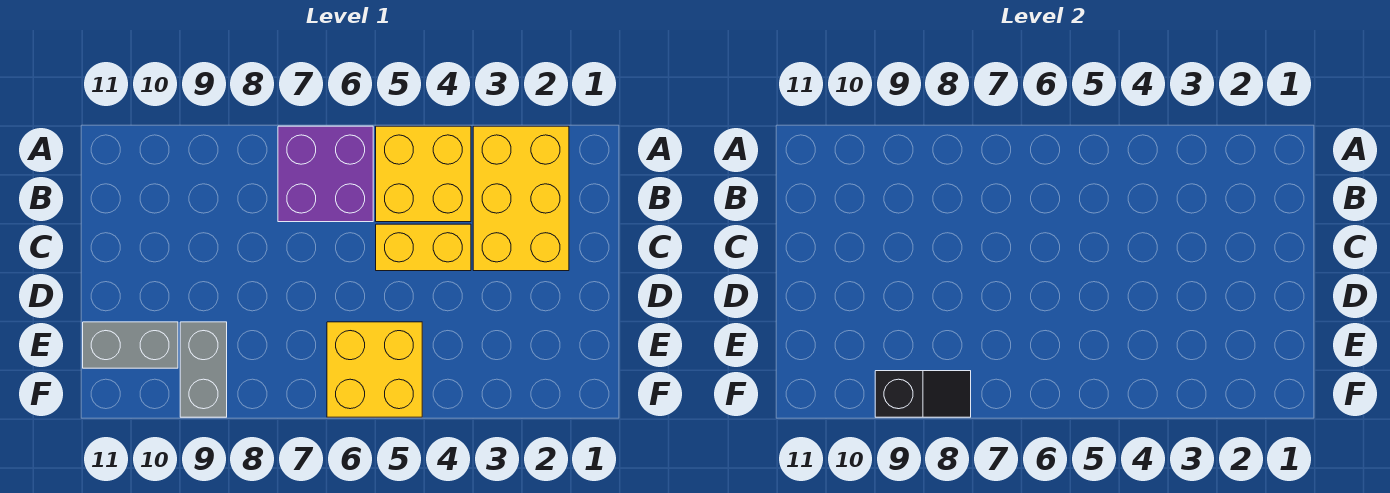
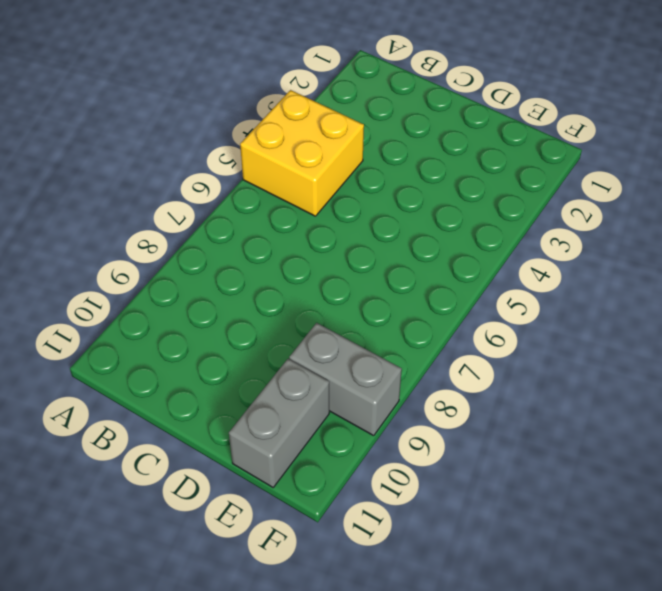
none -> yellow brick A2:C3 level 1
none -> purple brick A6:B7 level 1

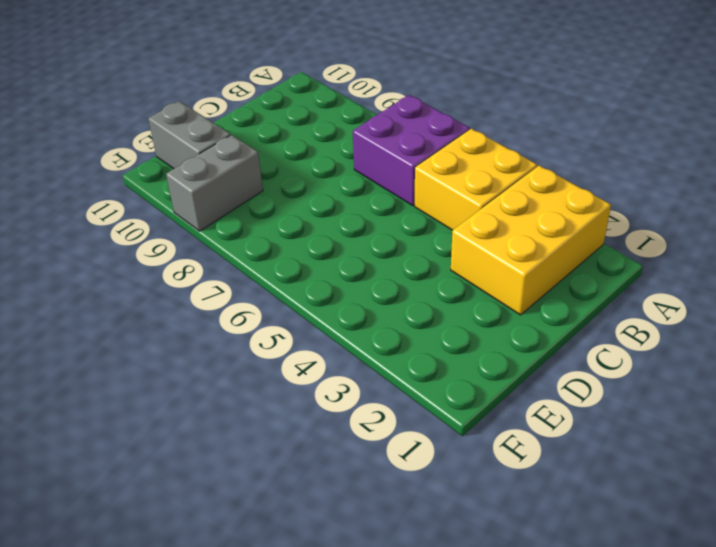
none -> yellow brick C4:C5 level 1
none -> yellow brick E5:F6 level 1

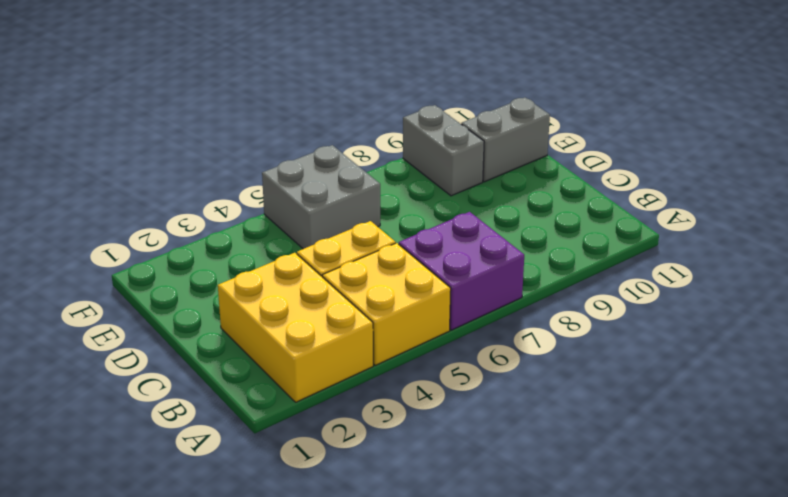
grey brick E5:F6 level 1 -> yellow brick E5:F6 level 1
none -> black slope F8:F9 level 2 top 9

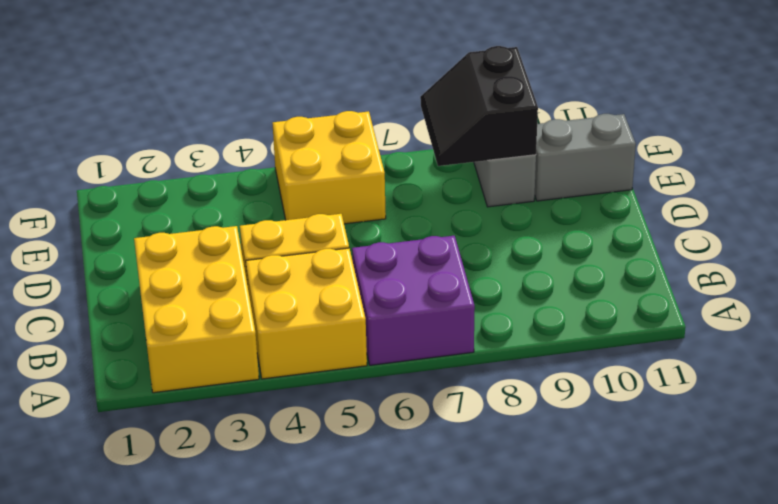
black slope E8:F9 level 2 top 9 -> black slope F8:F9 level 2 top 9

